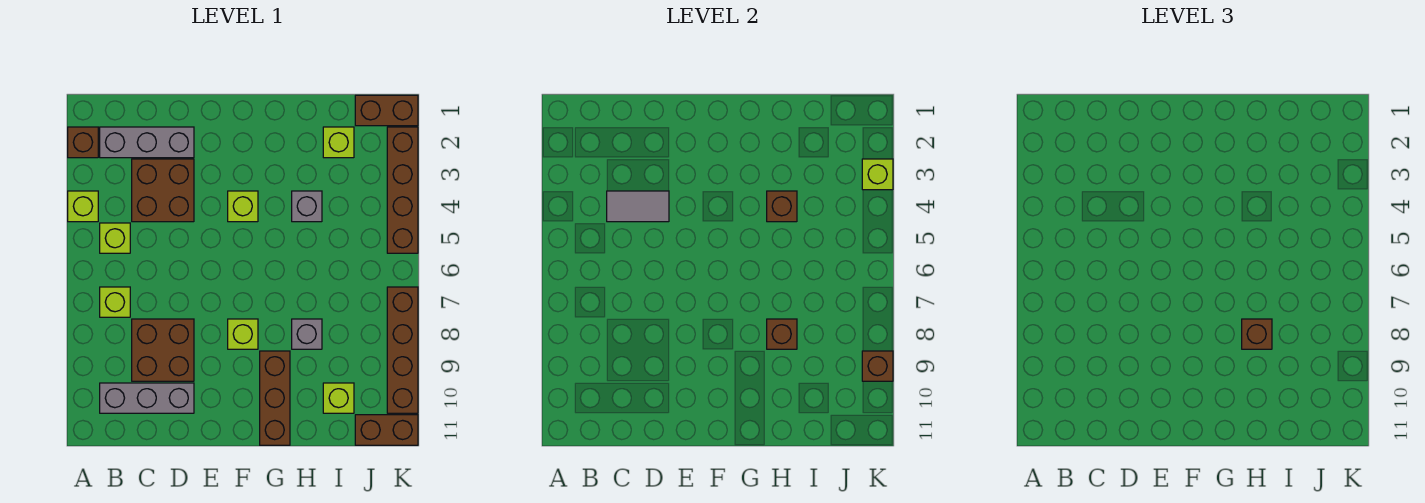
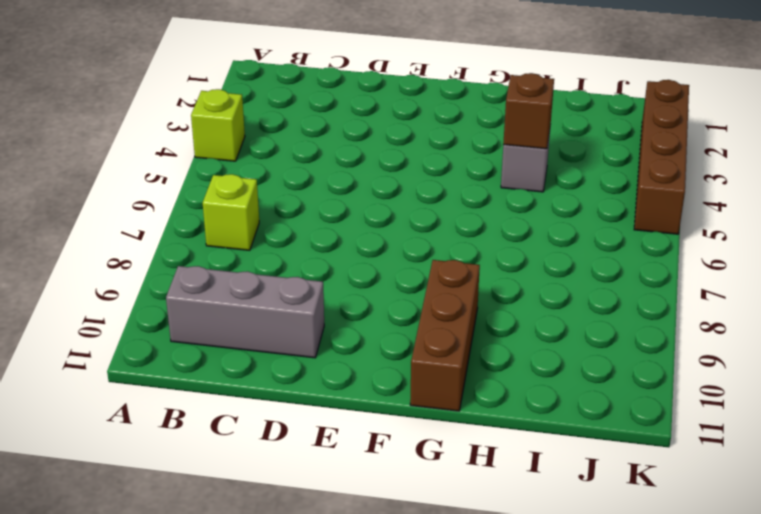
none -> brown brick A2 level 1
none -> grey brick B2:D2 level 1
none -> lime brick B5 level 1

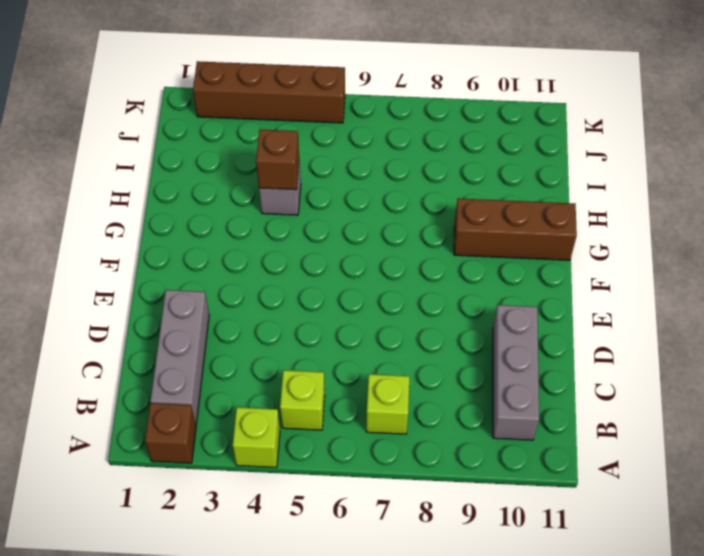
none -> brown brick C3:D4 level 1
none -> brown brick C8:D9 level 1
none -> lime brick F4 level 1

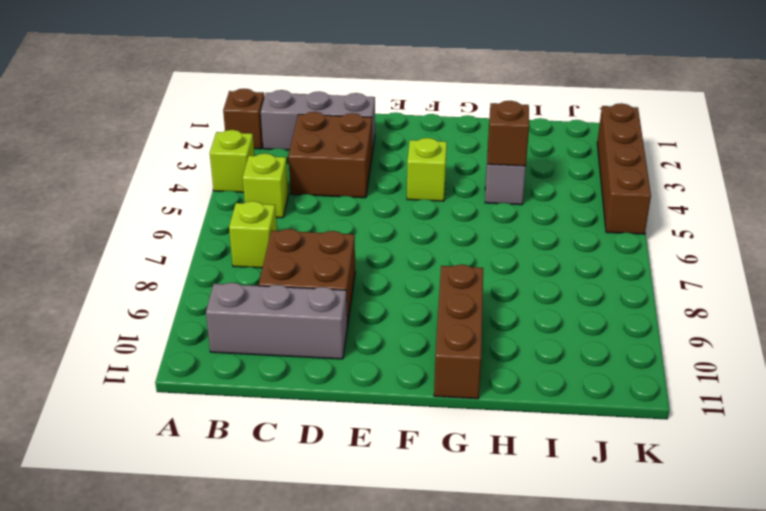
none -> lime brick F8 level 1
none -> grey brick H8 level 1
none -> lime brick I2 level 1

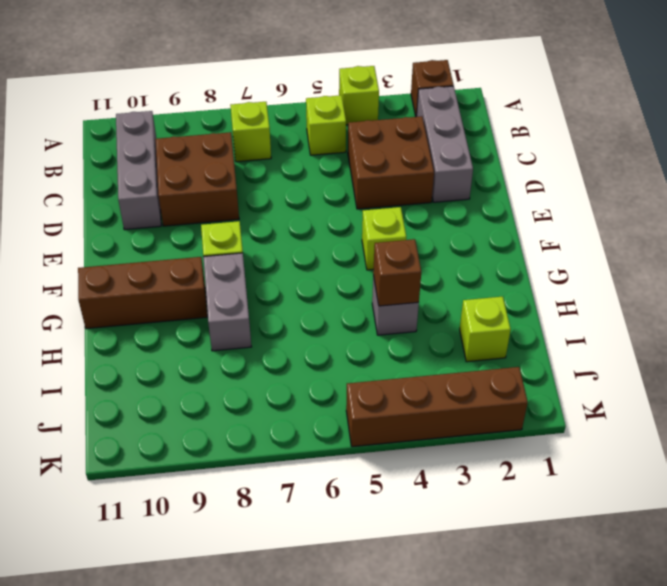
grey brick G8:H8 level 1 -> grey brick H8 level 1
none -> lime brick I10 level 1
none -> brown brick J1:K1 level 1
none -> brown brick J11:K11 level 1

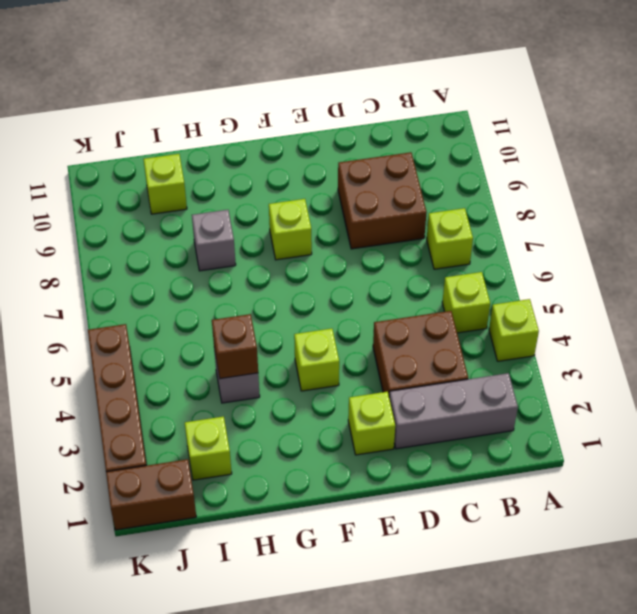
lime brick E2 level 1 -> lime brick K3 level 2
none -> brown brick A2 level 1
none -> grey brick B10:D10 level 1
none -> brown brick G9:G11 level 1

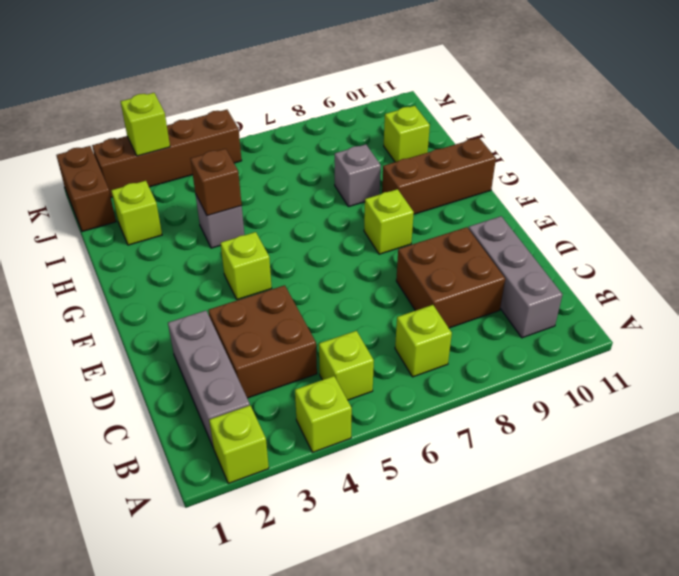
lime brick A2 level 1 -> brown brick A2 level 1
none -> brown brick J11:K11 level 1
none -> brown brick K7:K10 level 1
none -> grey tile C4:D4 level 2

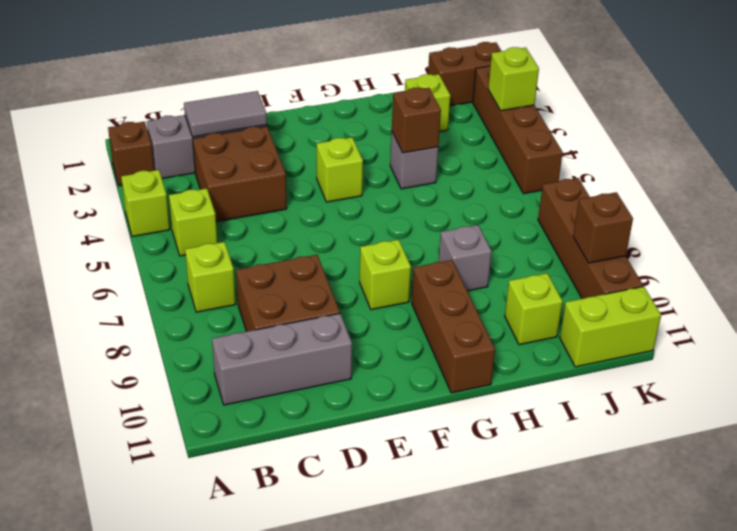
grey tile C2:D2 level 2 -> grey tile C4:D4 level 2
lime brick J11:K11 level 1 -> brown brick J11:K11 level 1
none -> brown brick H8 level 2
none -> brown brick H8 level 3

